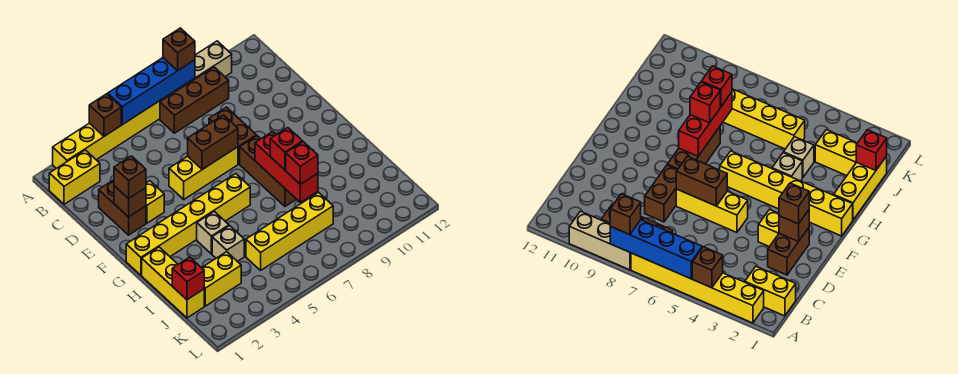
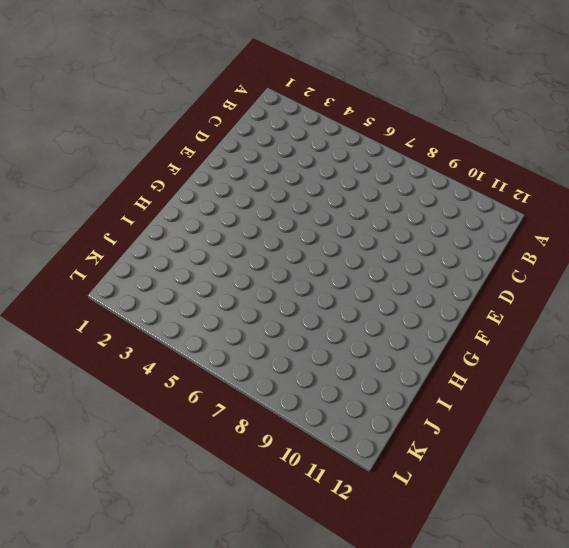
none -> yellow brick A2:A7 level 1
none -> tan brick A8:A10 level 1
none -> yellow brick B1:B2 level 1

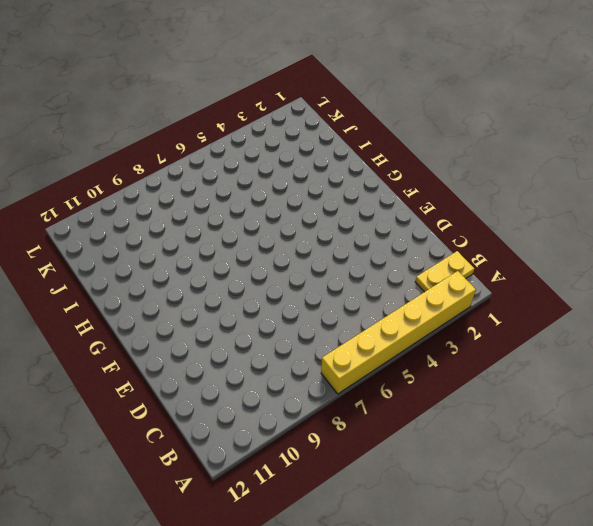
yellow plate B1:B2 level 1 -> yellow brick B1:B2 level 1
none -> tan brick A8:A10 level 1
none -> brown brick B7:B9 level 1
none -> brown brick D2:E2 level 1

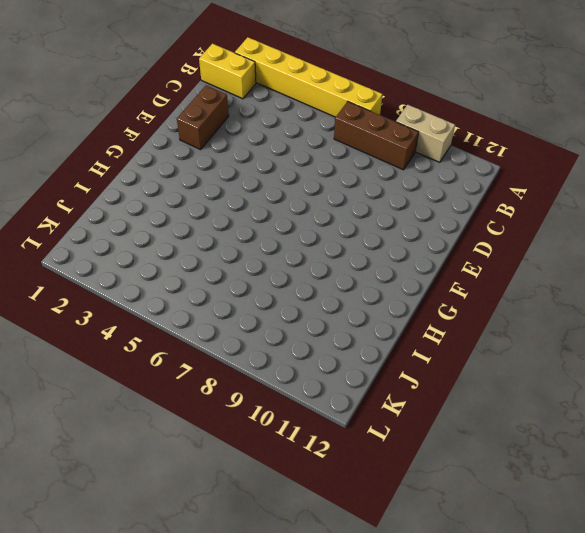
tan brick A9:A10 level 1 -> tan brick A8:A10 level 1
none -> brown brick D8:E8 level 1
none -> yellow brick E3 level 1
none -> yellow brick E5:E7 level 1

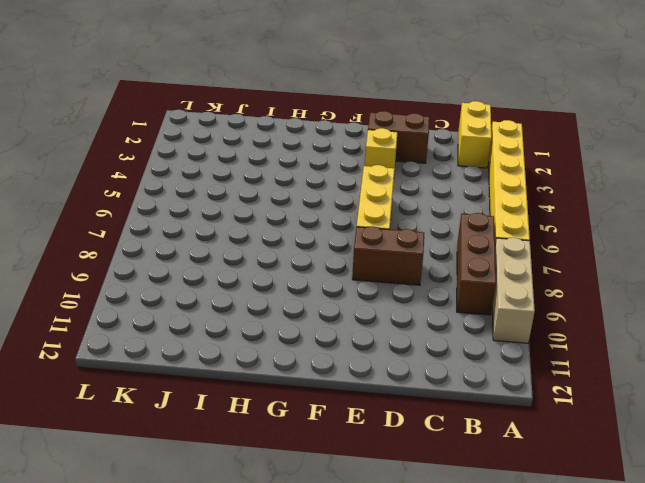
none -> brown brick F8:H8 level 1
none -> yellow brick G1:G6 level 1
none -> yellow brick H1:J1 level 1

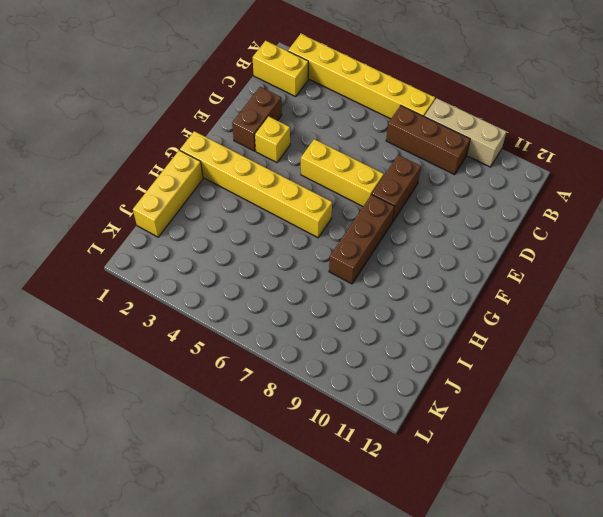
none -> tan brick H4 level 1
none -> tan brick I4 level 1
none -> yellow brick J2:J3 level 1

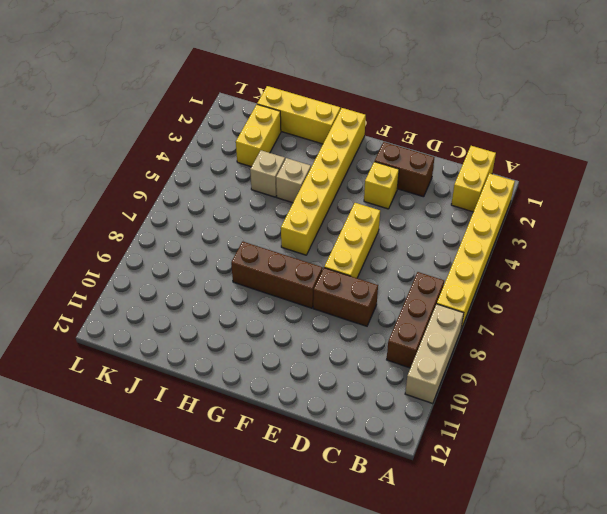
none -> yellow brick J5:J8 level 1
none -> brown brick A4 level 2
none -> blue brick A5:A8 level 2

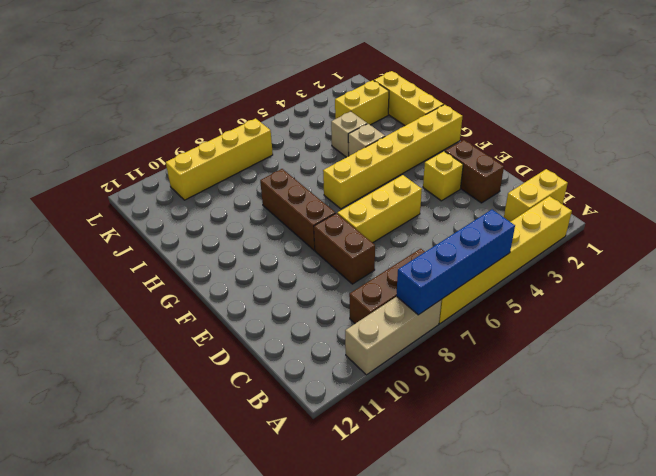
yellow brick K7:K10 level 1 -> yellow brick J5:J8 level 1
none -> brown brick A4 level 2
none -> brown brick E2 level 2
none -> brown brick E6:E7 level 2

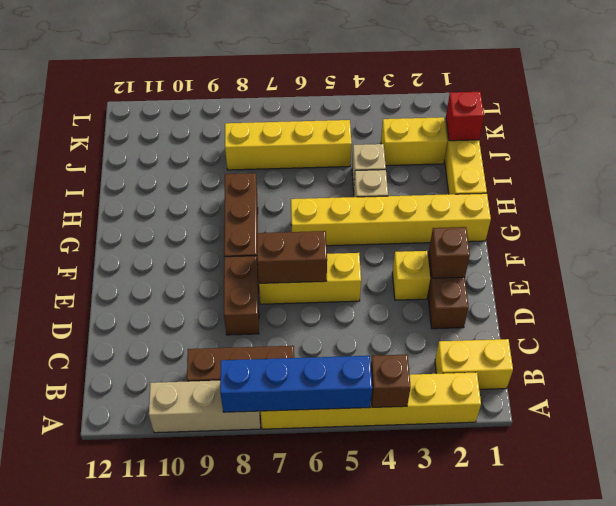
none -> red brick G8:I8 level 2
none -> brown brick A8 level 3
none -> brown brick E2 level 3

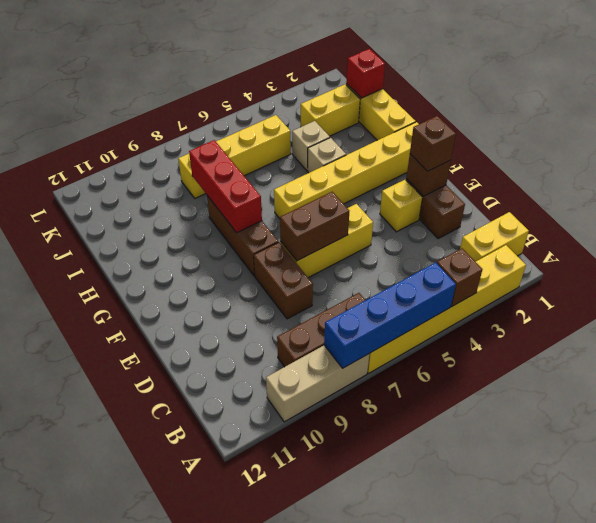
none -> brown brick A8 level 3
none -> red brick H8 level 3
none -> red brick I8 level 3

